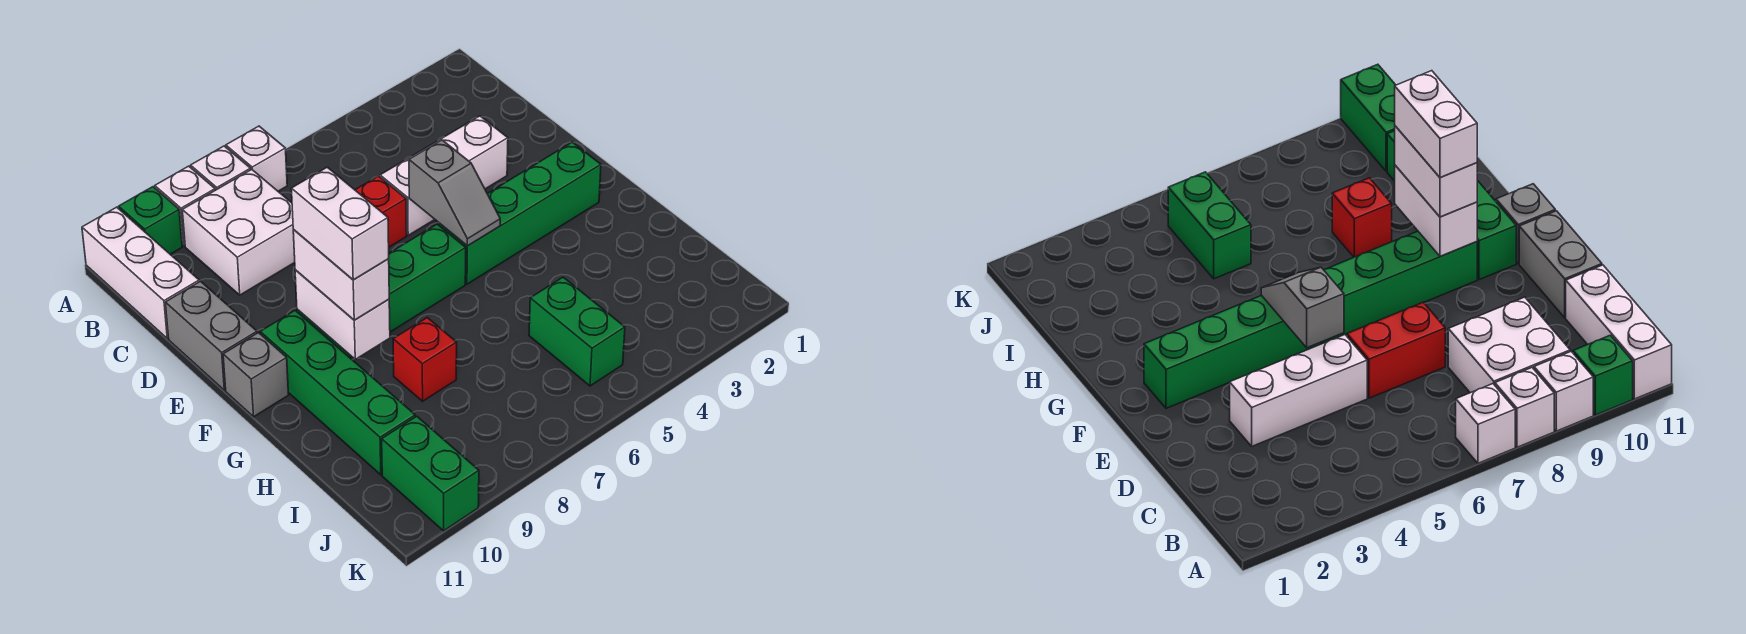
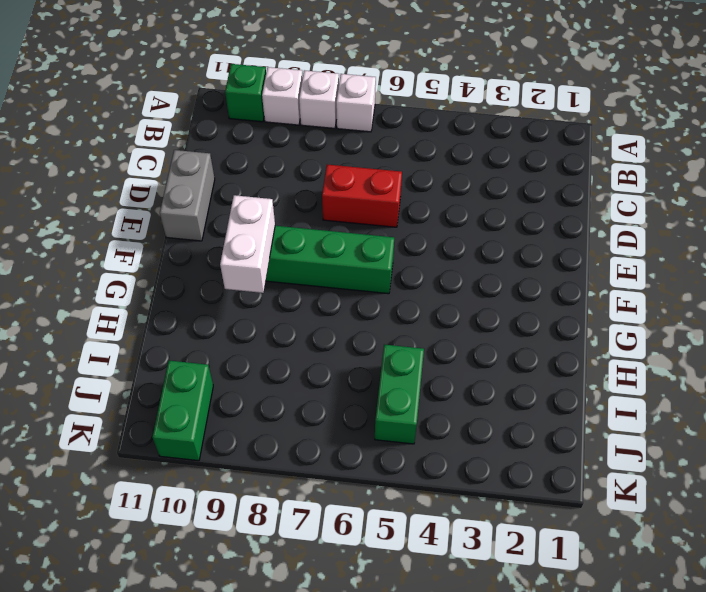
none -> white brick A11:C11 level 1
none -> white brick B8:C9 level 1
none -> white brick D3:D5 level 1

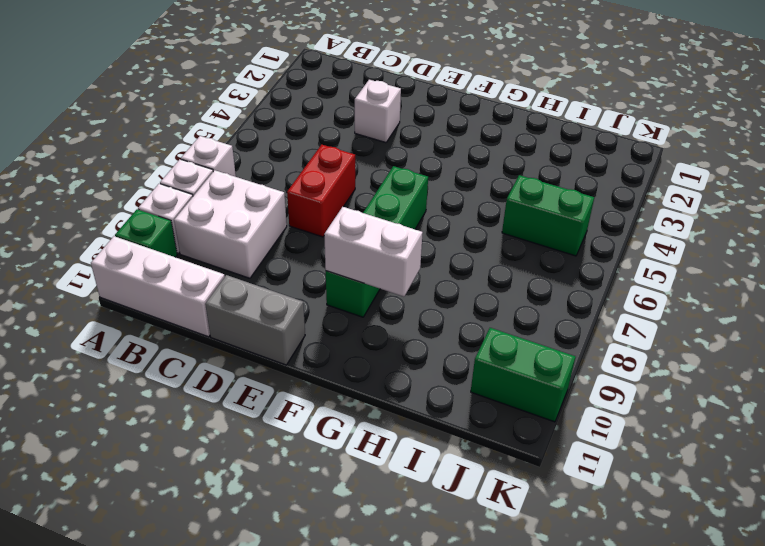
white brick D3 level 1 -> white brick D3:D5 level 1
none -> green brick F2:F5 level 1
none -> green brick F10:I10 level 1
none -> grey brick F11 level 1

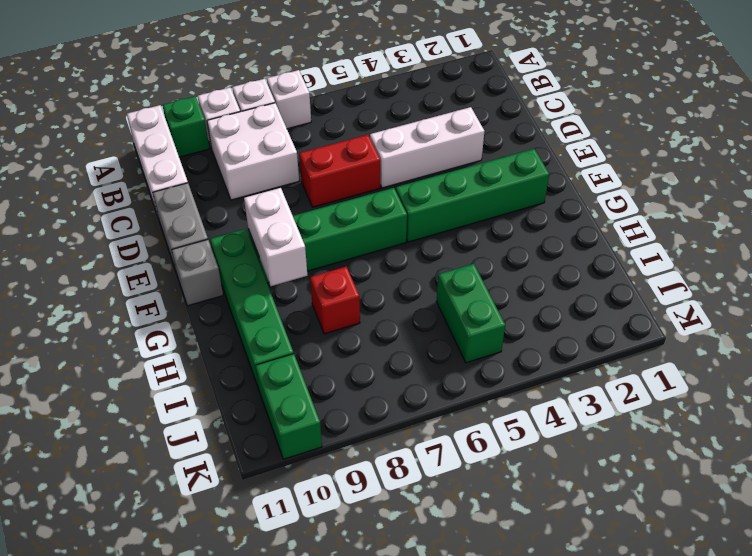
none -> grey slope E5:F5 level 2 top E
none -> white brick F9:G9 level 3
none -> white brick F9:G9 level 4

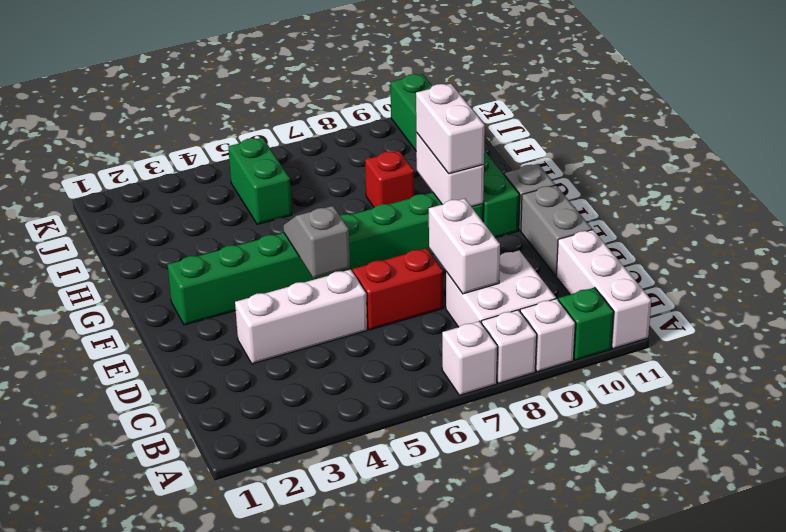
white brick C8:D8 level 2 -> white brick F9:G9 level 4

